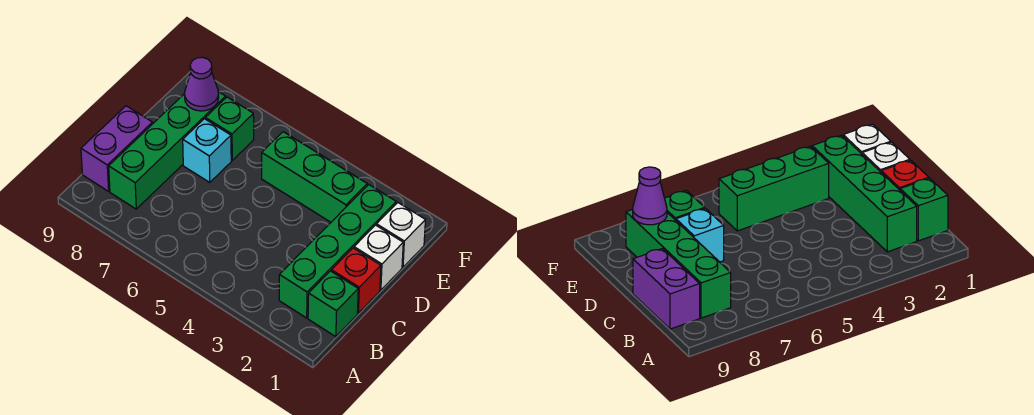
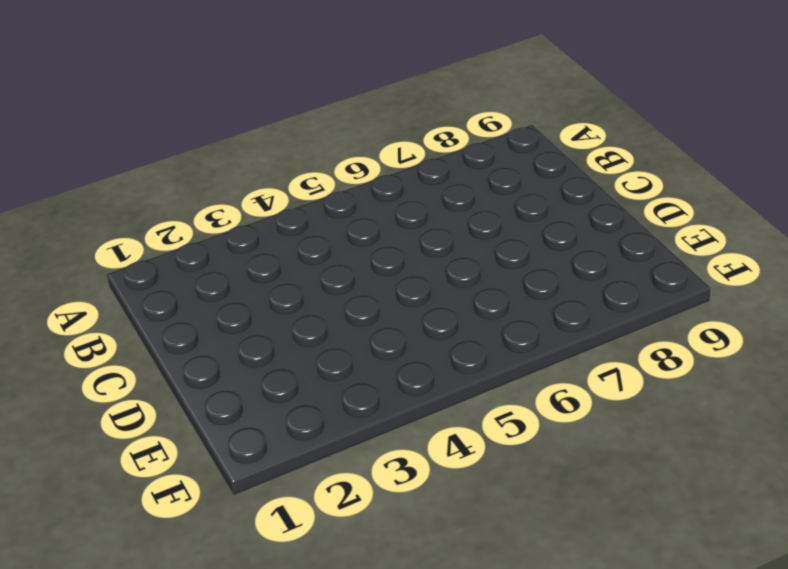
none -> green brick B1 level 1
none -> green brick B2:E2 level 1

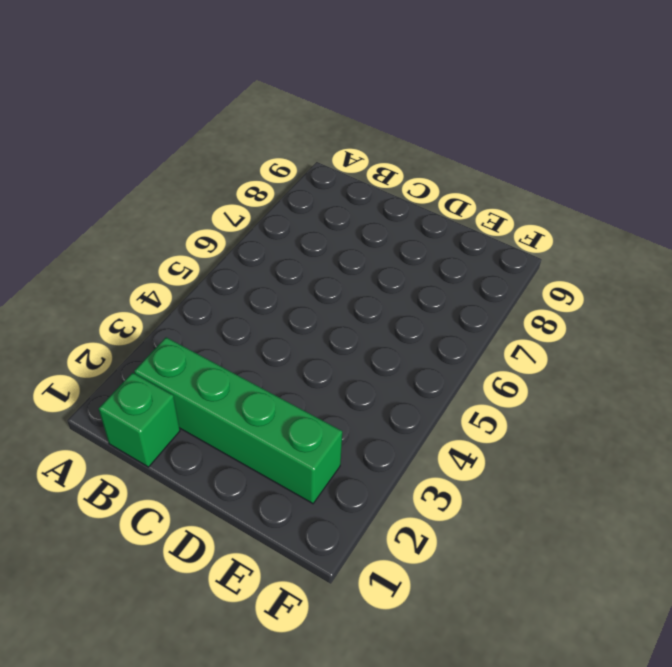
none -> green brick B8:E8 level 1
none -> purple brick B9:C9 level 1

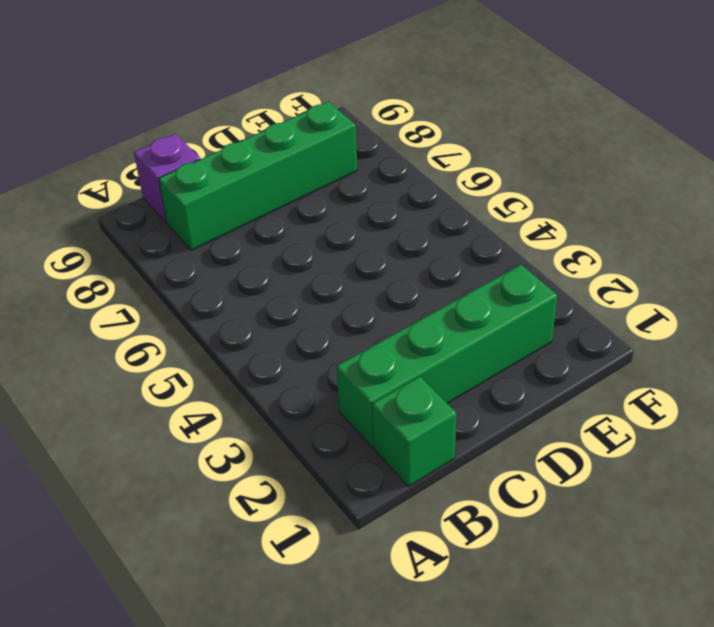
purple brick B9 level 1 -> purple brick B9:C9 level 1
none -> red brick C1 level 1
none -> white brick D1 level 1

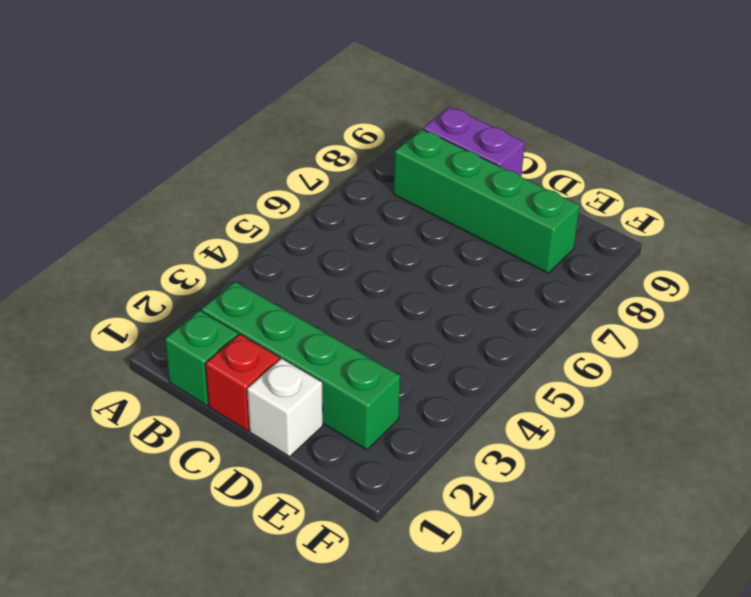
none -> cyan brick D7 level 1
none -> white brick E1 level 1

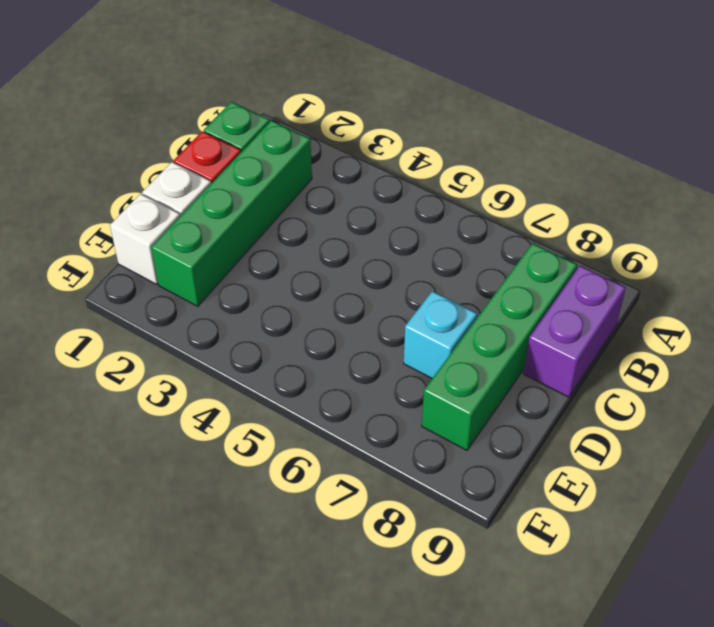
none -> green brick E3:E5 level 1
none -> green brick E7 level 1

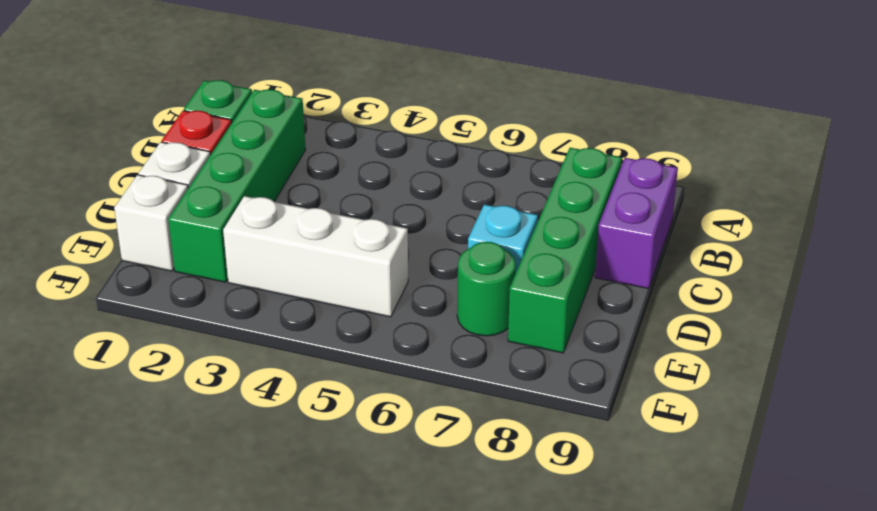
white brick E3:E5 level 1 -> green brick E3:E5 level 1
green round brick E7 level 1 -> green brick E7 level 1
none -> purple cone E8 level 2

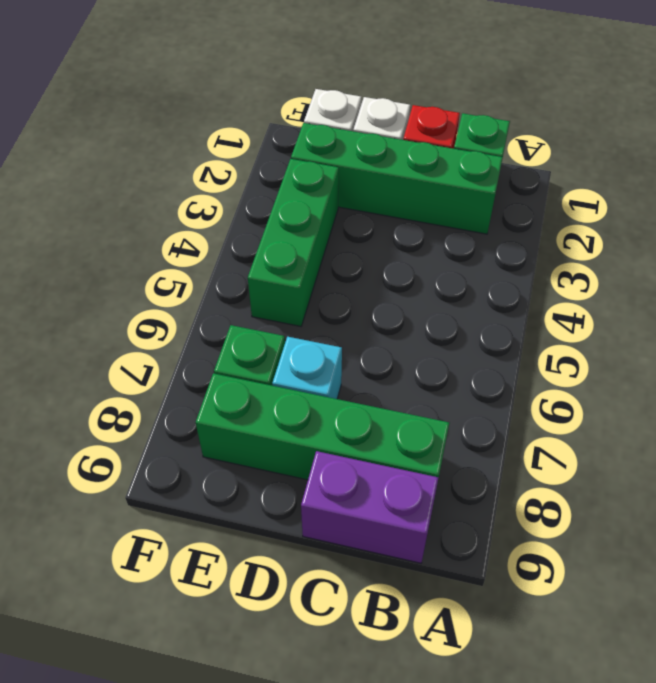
none -> purple cone E8 level 2

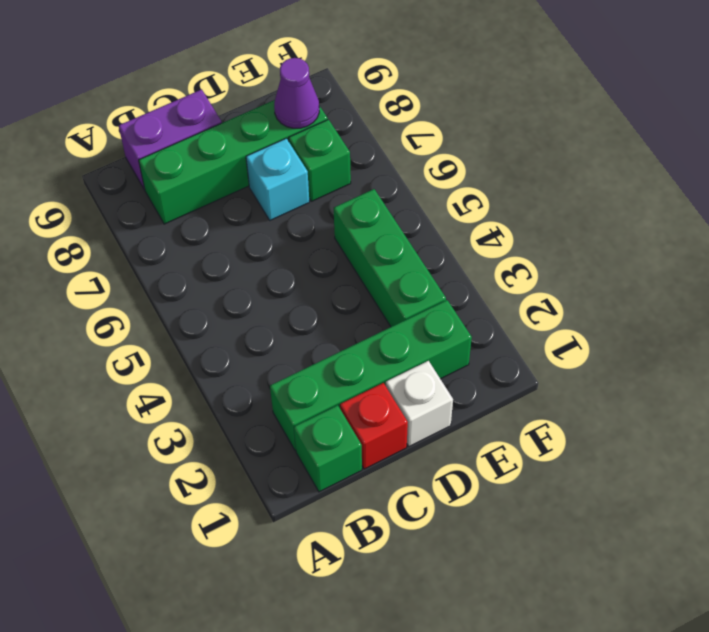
none -> white brick E1 level 1

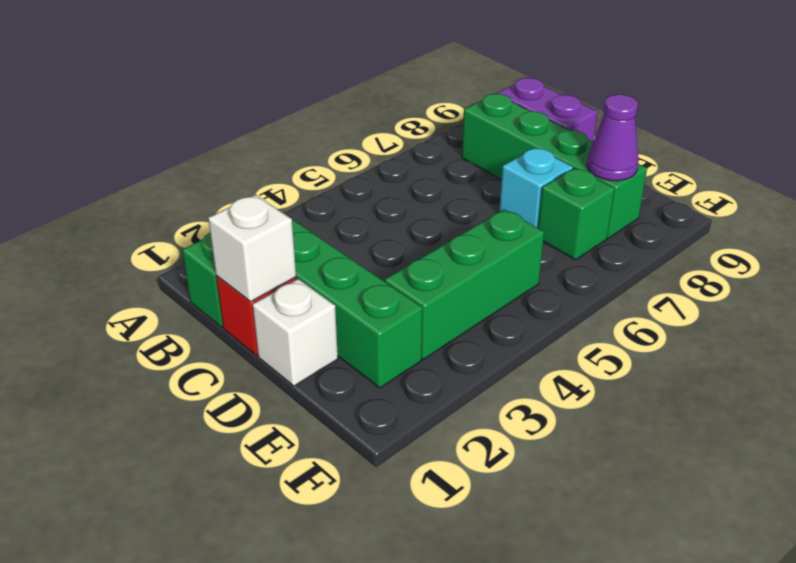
white brick C1 level 2 -> white brick E1 level 1

